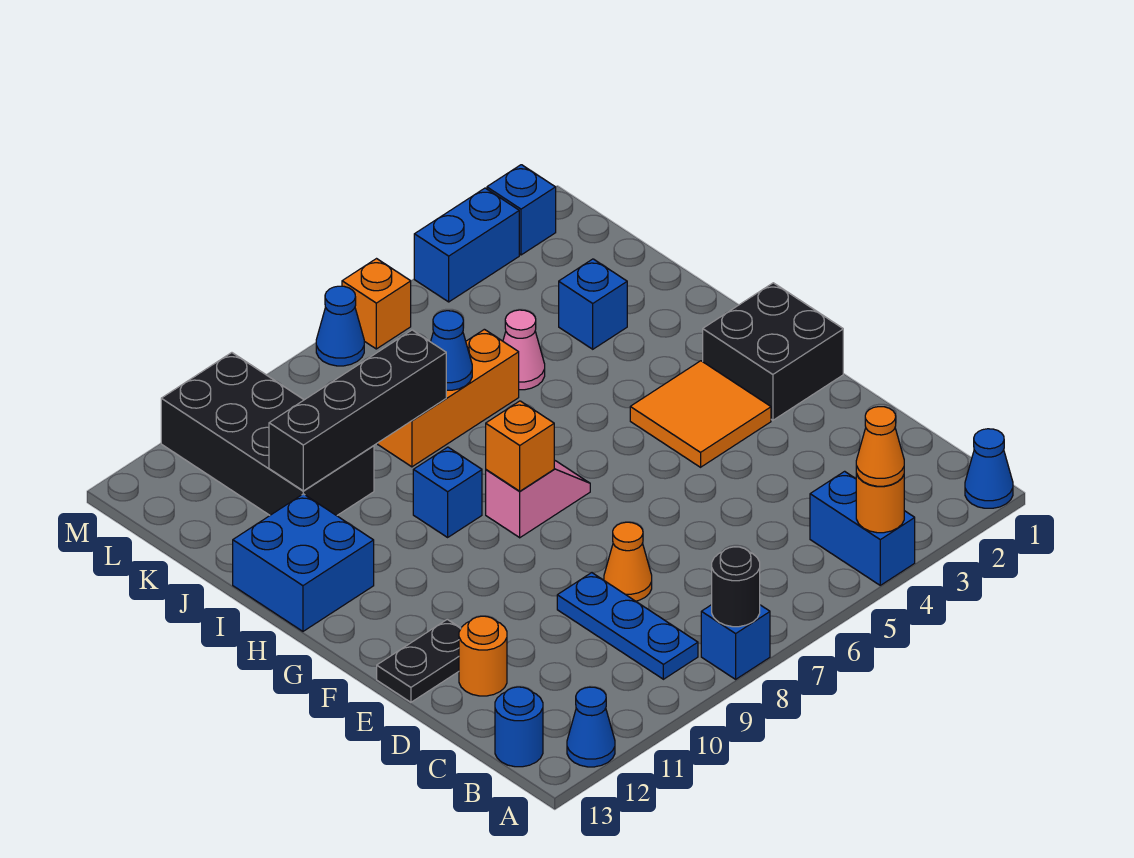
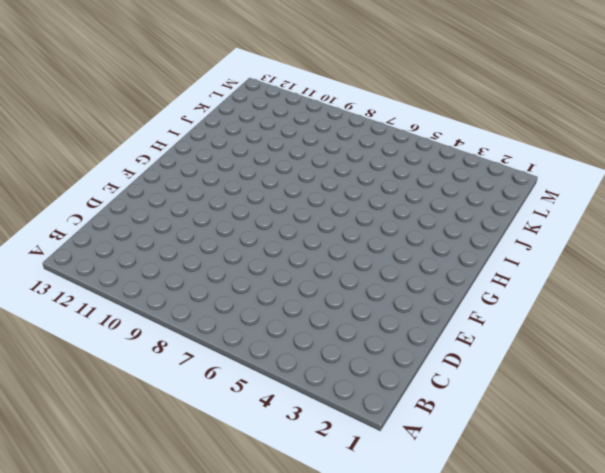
none -> blue cone A1 level 1
none -> blue brick A4:B4 level 1
none -> blue brick A8 level 1

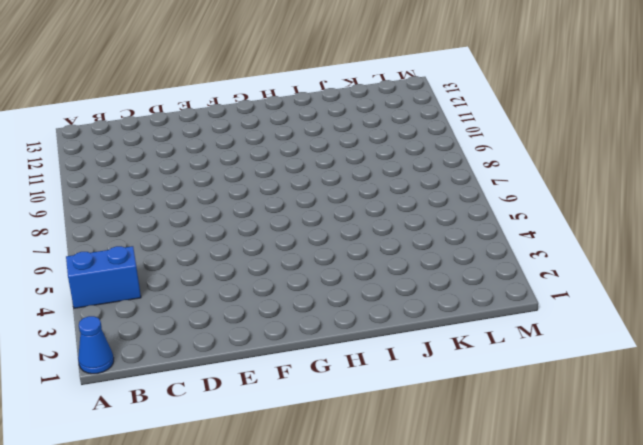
none -> blue brick A8 level 1
none -> blue cone A12 level 1
none -> blue plate B9:D9 level 1

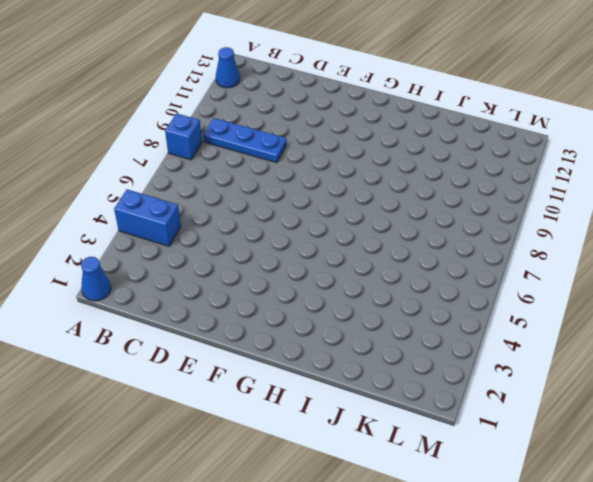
none -> blue round brick B13 level 1
none -> orange cone D8 level 1
none -> orange round brick D12 level 1

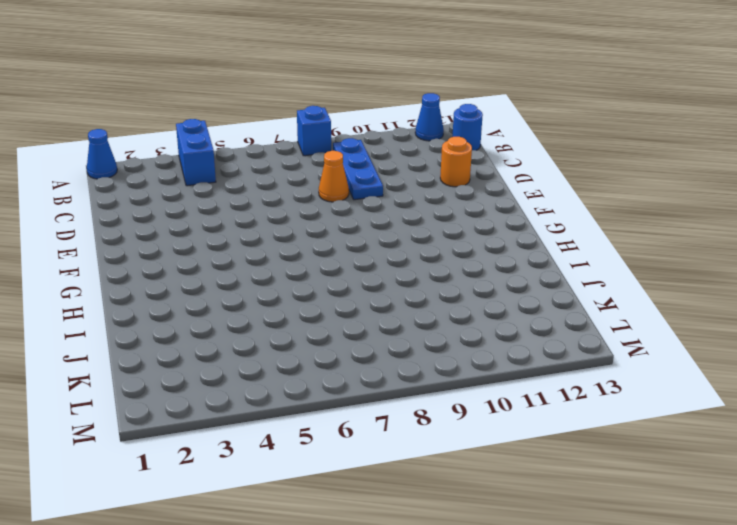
none -> black plate E12:E13 level 1
none -> black brick F1:G2 level 1
none -> orange tile F3:G4 level 1

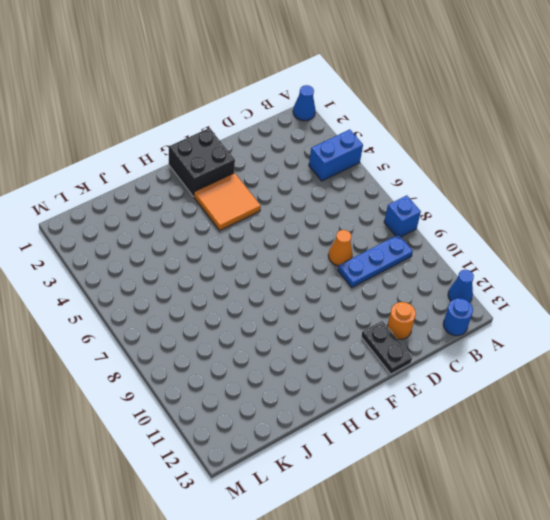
none -> pink slope G7:G8 level 1 top 8
none -> blue brick H9 level 1
none -> blue brick H12:I13 level 1

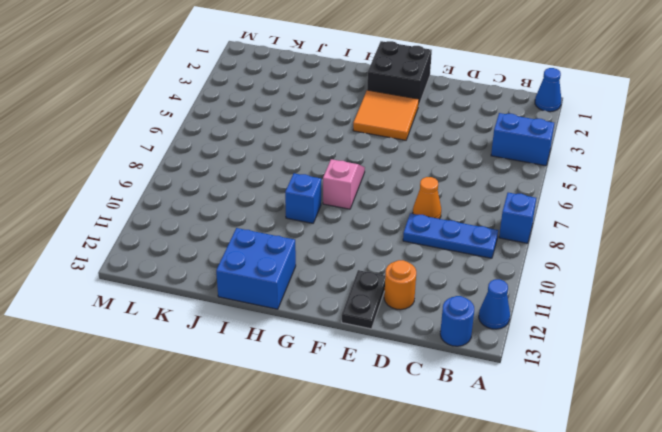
none -> blue brick J3 level 1
none -> pink cone J5 level 1
none -> orange brick J6:J8 level 1

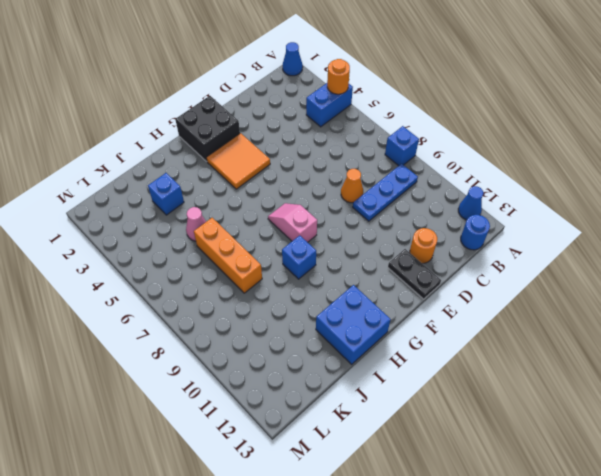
none -> black brick J10:M11 level 1
none -> blue brick M2 level 1
none -> blue brick M3:M4 level 1

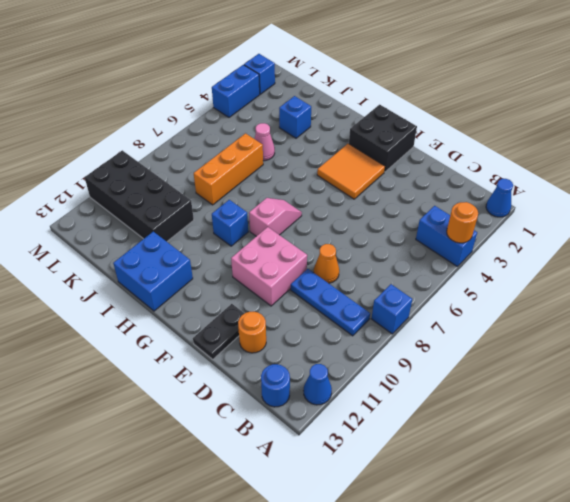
pink brick E9:F10 level 1 -> none
none -> orange brick M6 level 1
none -> blue cone M7 level 1
none -> black round brick A8 level 2

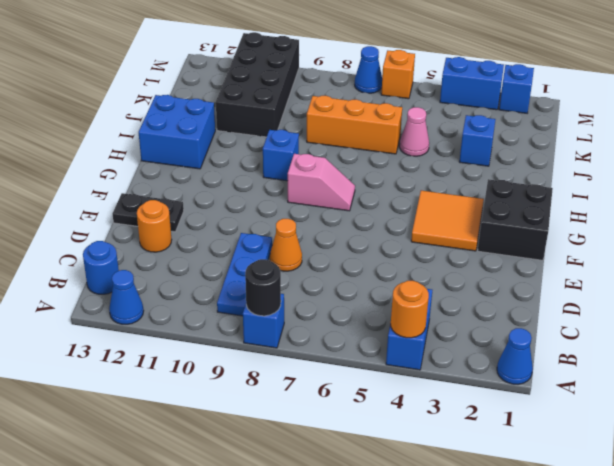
none -> orange brick G8 level 2
none -> blue cone J7 level 2
none -> black brick J8:J11 level 2

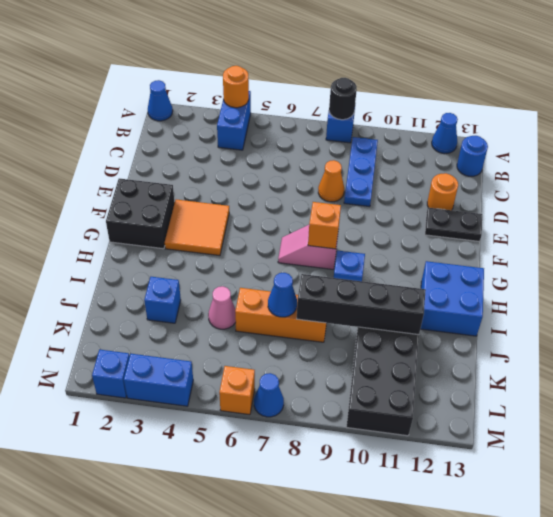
none -> orange cone A4 level 3

